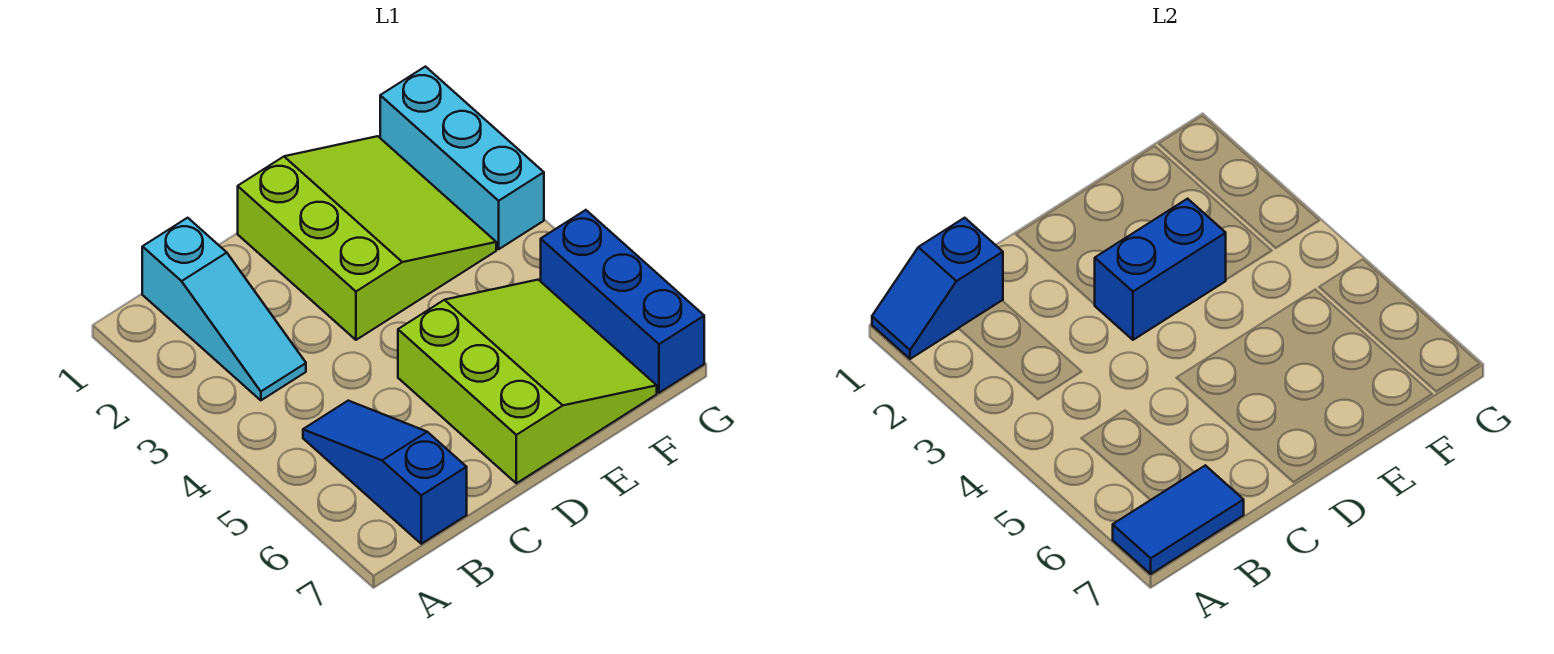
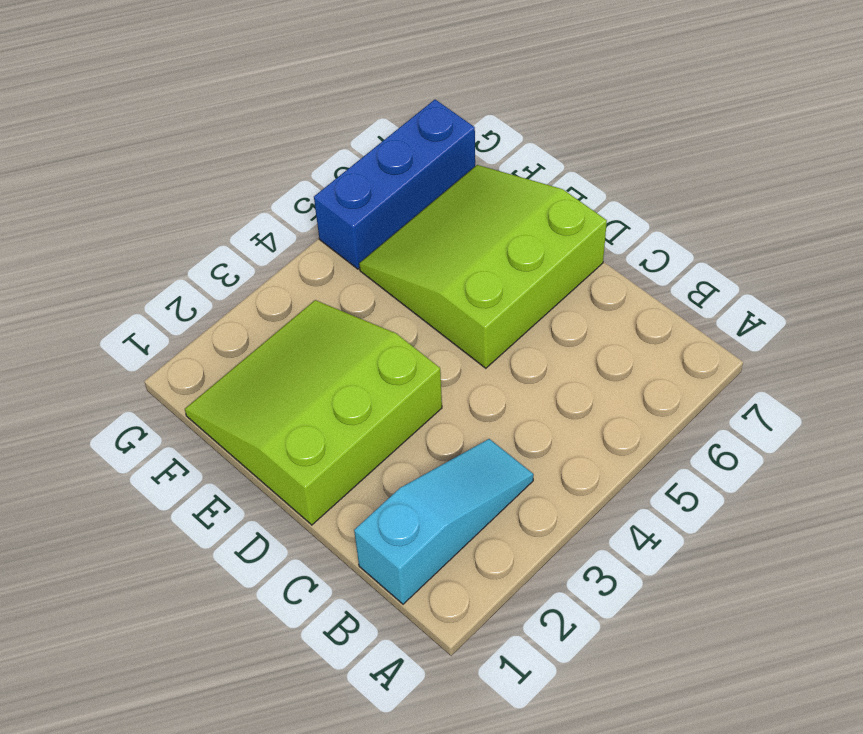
none -> blue slope B5:B7 level 1 top 7
none -> cyan brick G1:G3 level 1

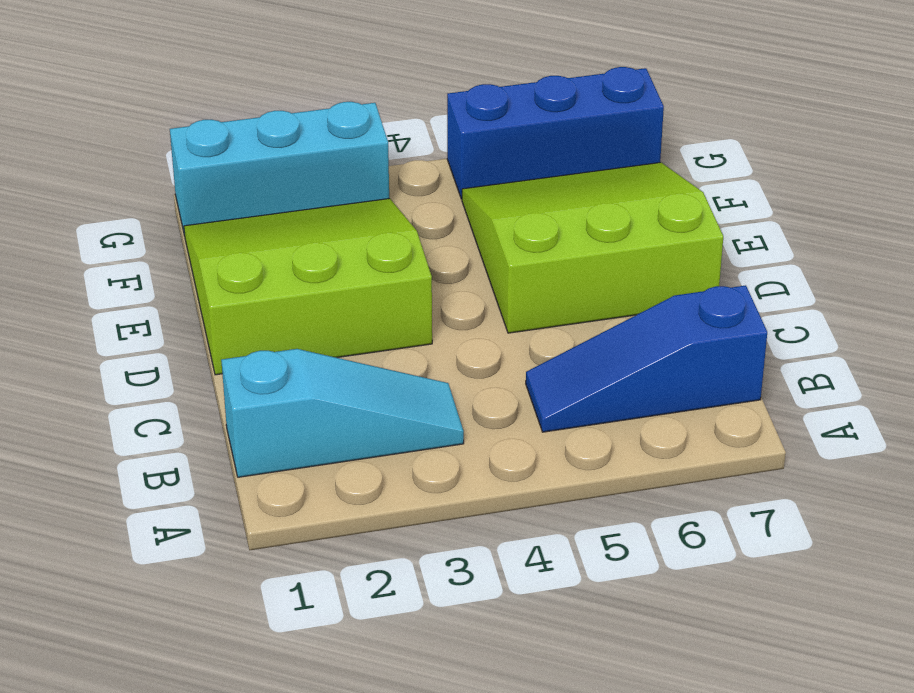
none -> blue slope A1:B1 level 2 top B
none -> blue tile A7:B7 level 2

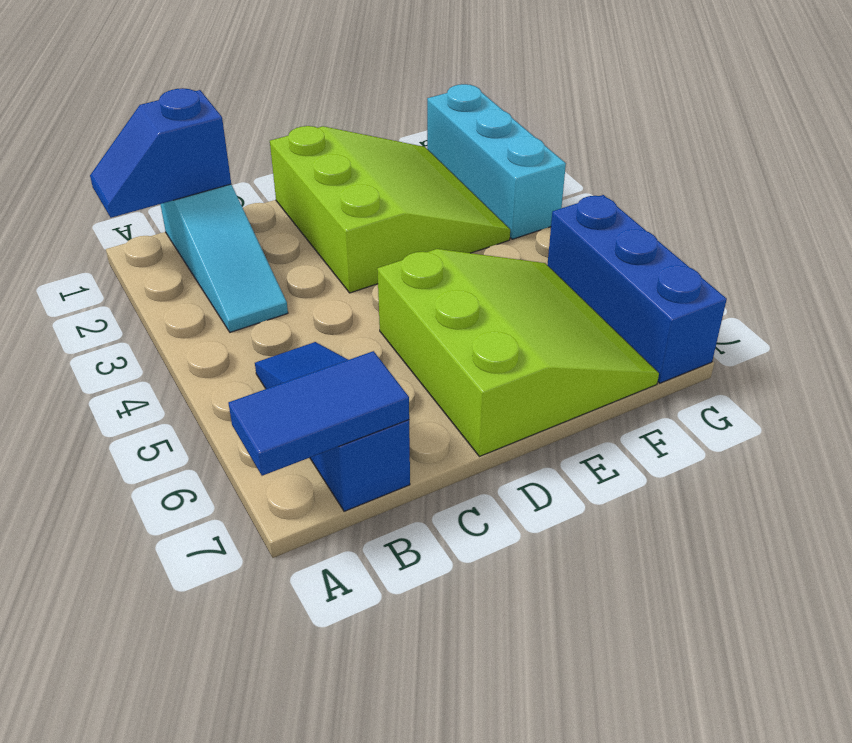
none -> blue brick D3:E3 level 2

